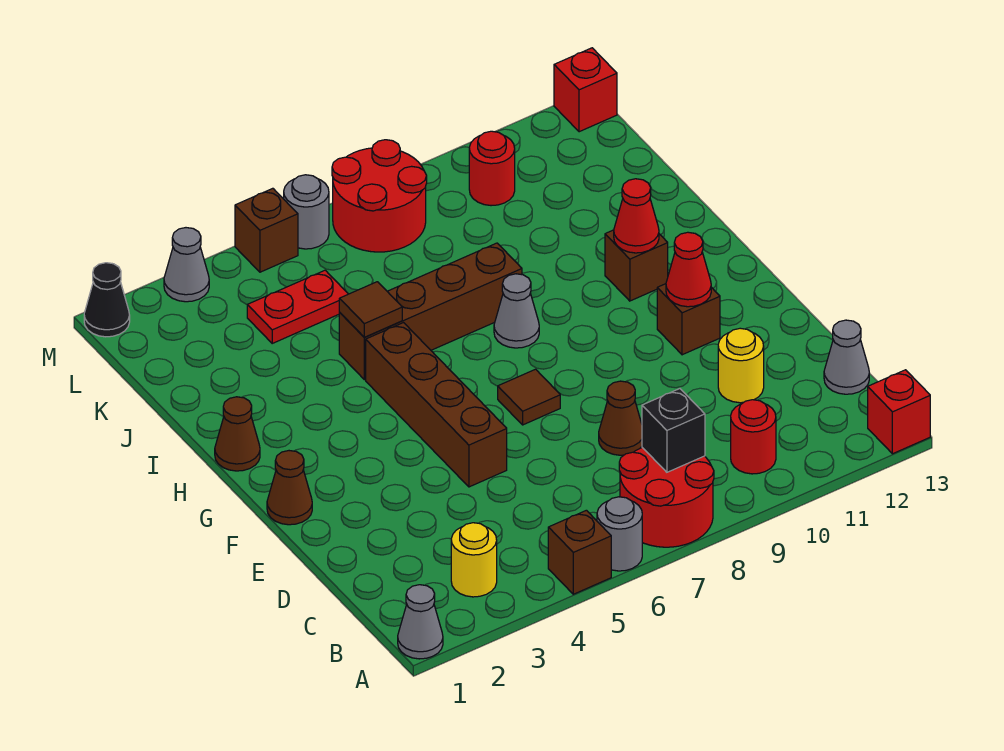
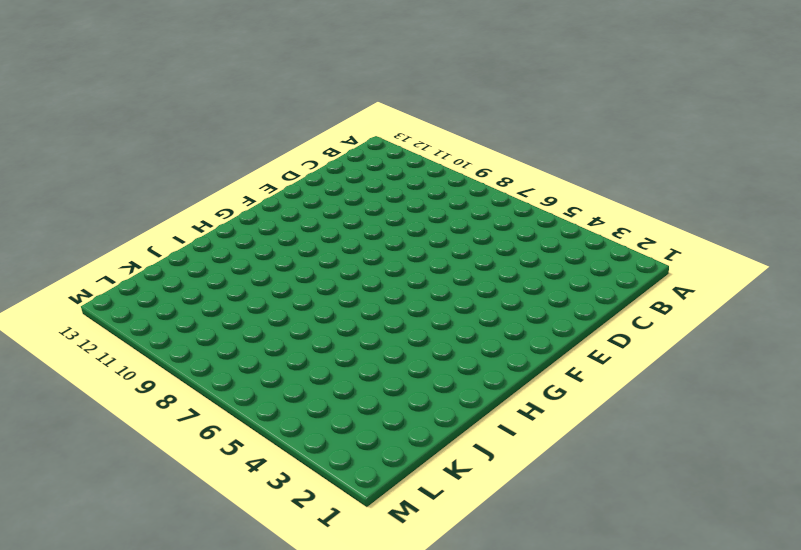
none -> grey cone A1 level 1
none -> brown brick A5 level 1
none -> grey round brick A6 level 1
none -> red round brick A7:B8 level 1

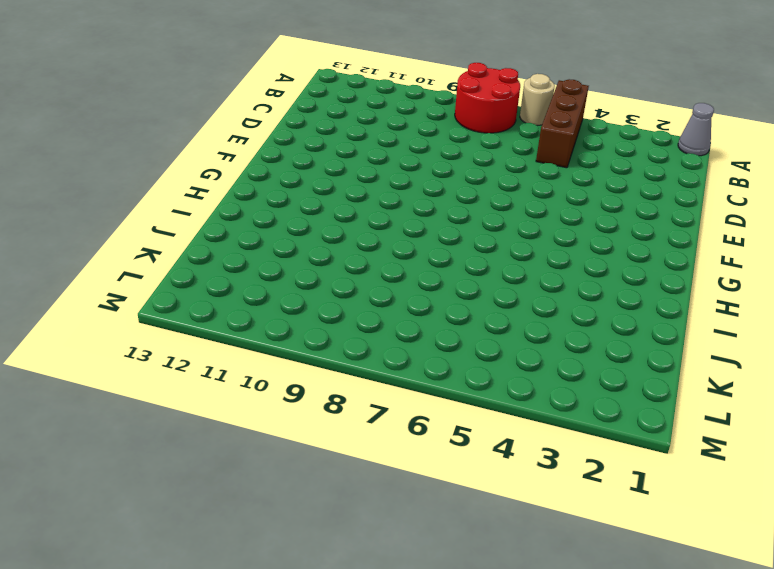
brown brick A5:C5 level 1 -> brown brick A5 level 1
tan round brick A6 level 1 -> grey round brick A6 level 1
none -> red brick A13 level 1
none -> yellow round brick B3 level 1
none -> red round brick B10 level 1
none -> grey cone C13 level 1

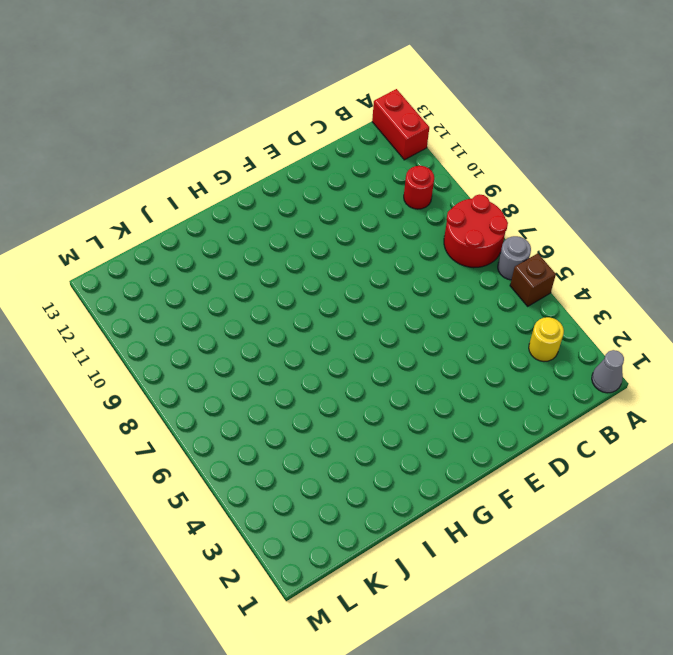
red brick A12:A13 level 1 -> red brick A13 level 1
none -> grey cone C13 level 1
none -> brown cone D8 level 1
none -> yellow round brick D11 level 1
none -> brown brick E5:H5 level 1

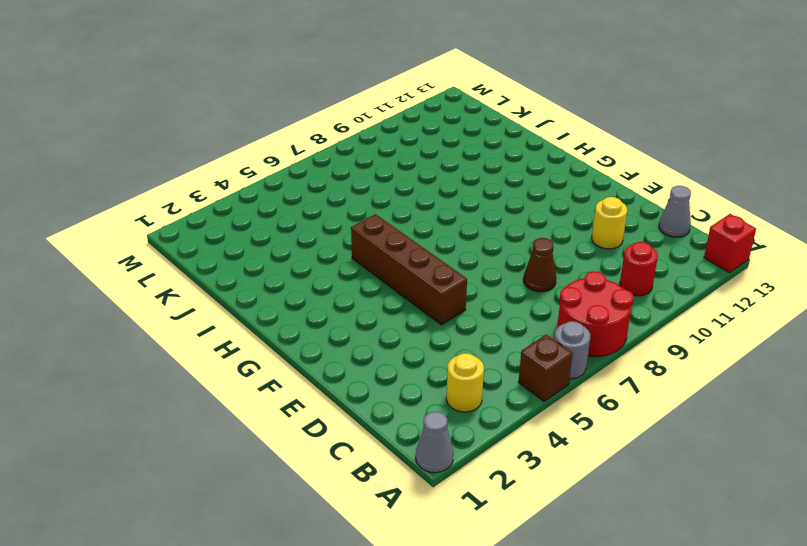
none -> brown cone F1 level 1
none -> brown tile F7 level 1
none -> brown brick F11 level 1
none -> brown cone H1 level 1

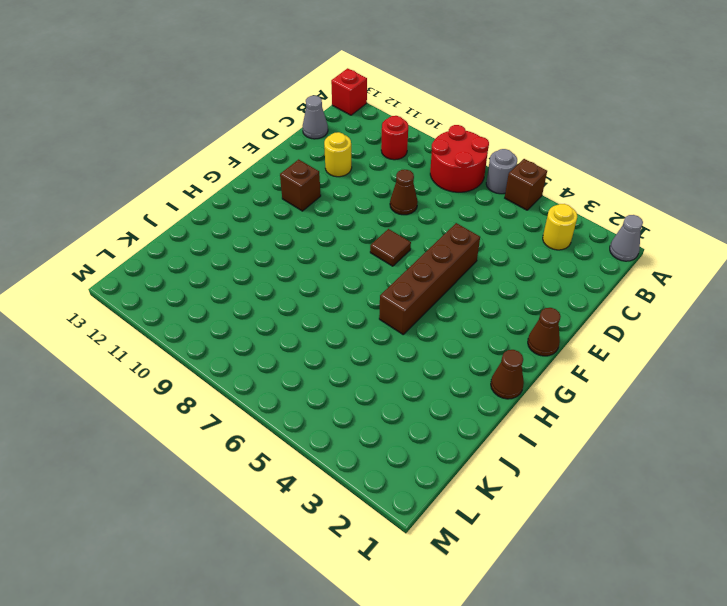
none -> grey cone H8 level 1
none -> brown brick H11 level 1
none -> brown brick I5:I8 level 1
none -> red plate K4:K5 level 1

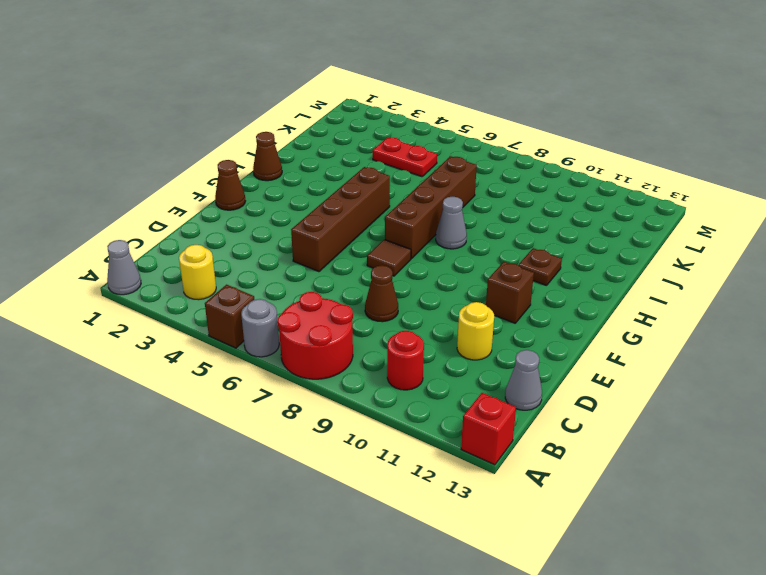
brown brick G7:J7 level 1 -> brown brick I5:I8 level 1
brown plate H11 level 1 -> brown brick H11 level 1
none -> red round brick L7:M8 level 1
none -> red round brick L10 level 1
none -> black cone M1 level 1
none -> grey cone M3 level 1

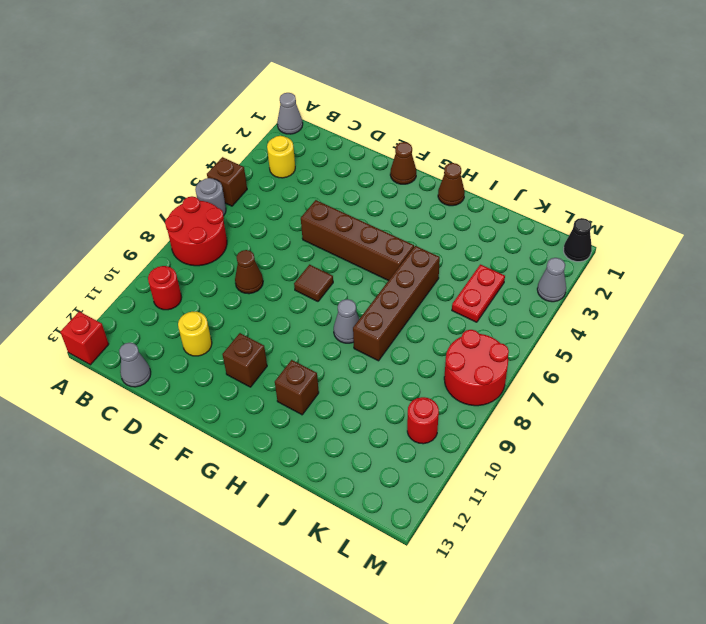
none -> brown brick M5 level 1
none -> grey round brick M6 level 1
none -> red brick M13 level 1
none -> black brick B8 level 2

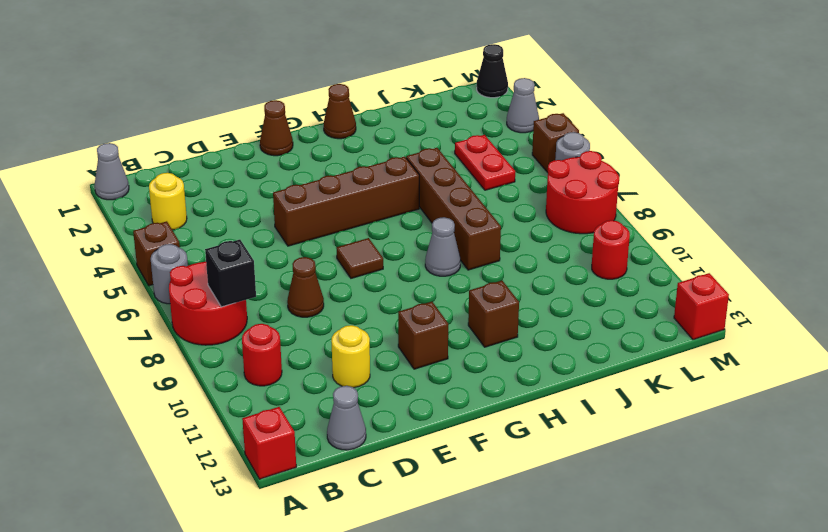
none -> red cone F11 level 2
none -> red cone H11 level 2
none -> brown tile I5 level 2

